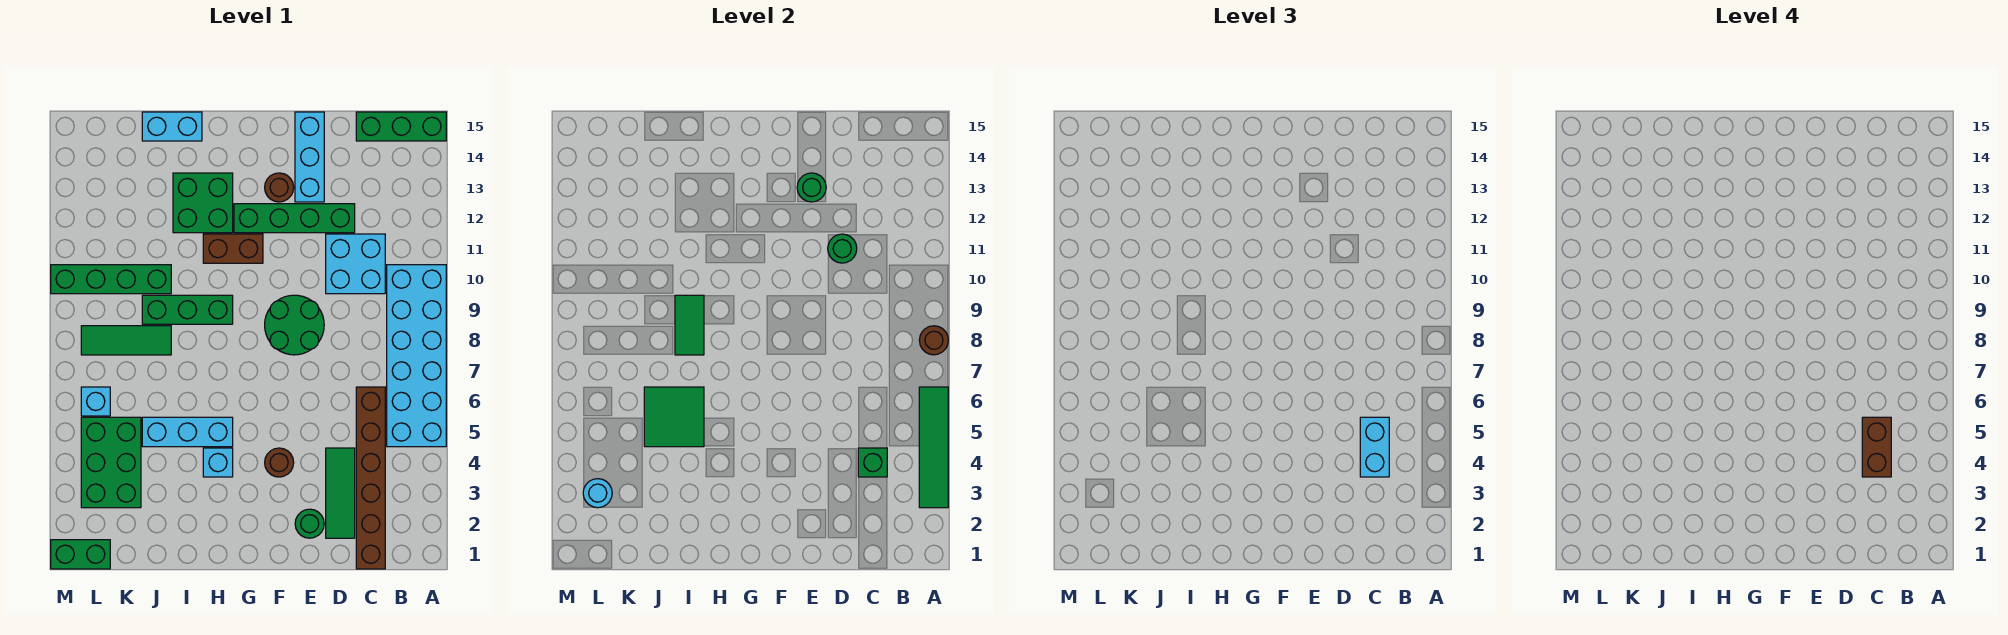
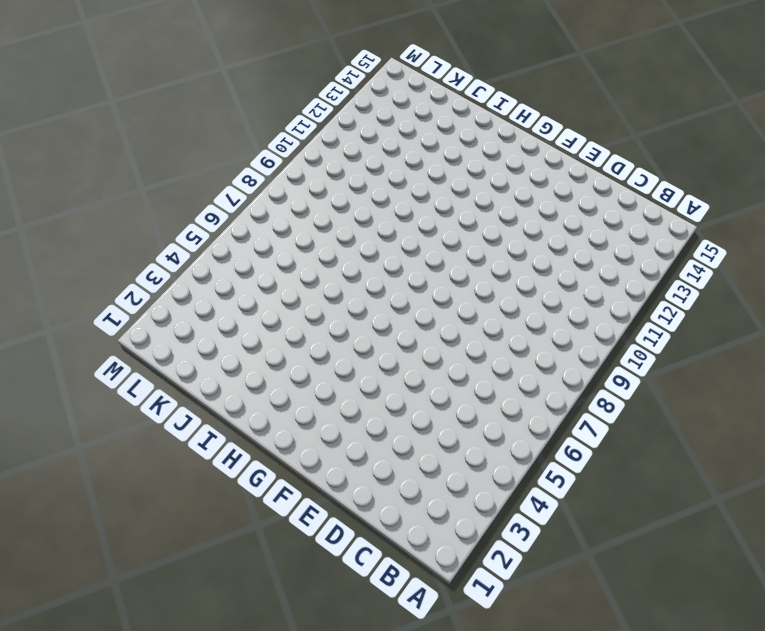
none -> cyan brick A5:B10 level 1
none -> green brick A15:C15 level 1
none -> brown brick C1:C6 level 1
none -> cyan brick C10:D11 level 1

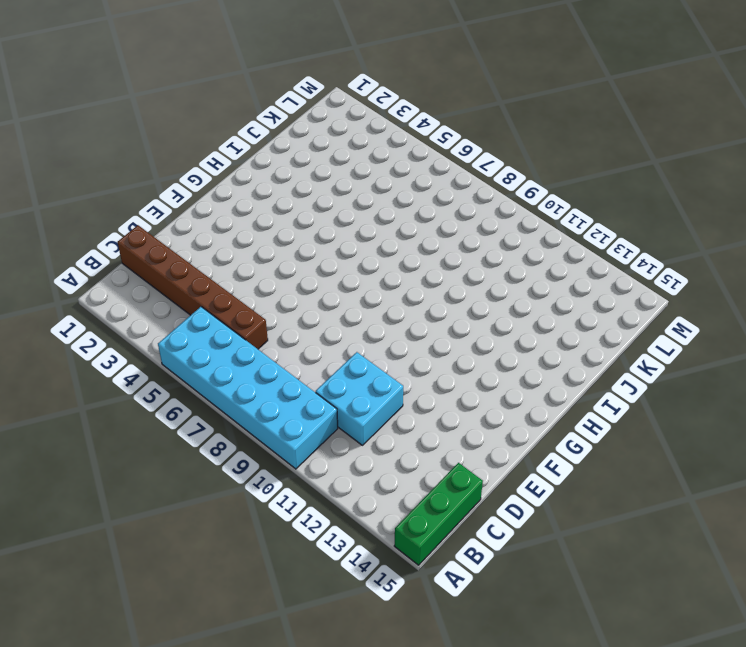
none -> green tile D2:D4 level 1
none -> green brick D12:G12 level 1
none -> green round brick E2 level 1
none -> green round brick E8:F9 level 1

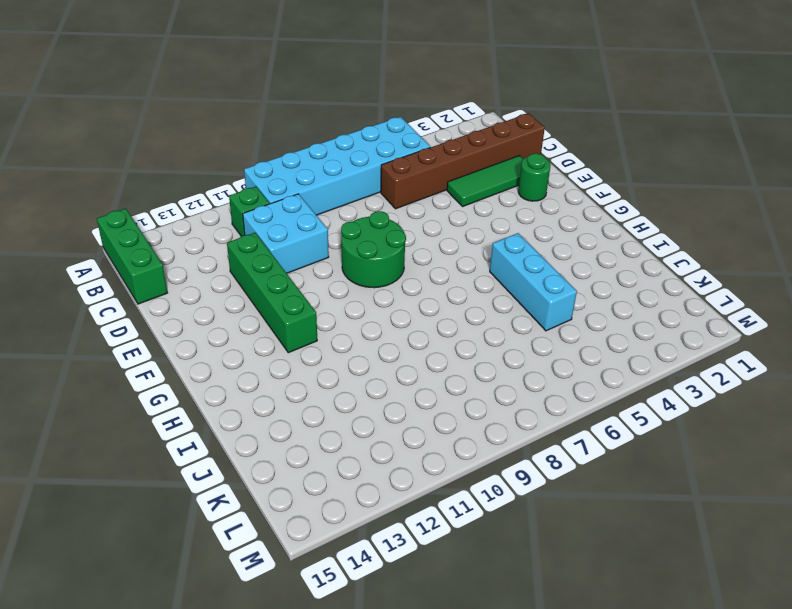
green brick B11 level 1 -> green brick C4 level 2
none -> cyan brick E13:E15 level 1
none -> brown round brick F4 level 1
none -> brown round brick F13 level 1
none -> brown brick G11:H11 level 1

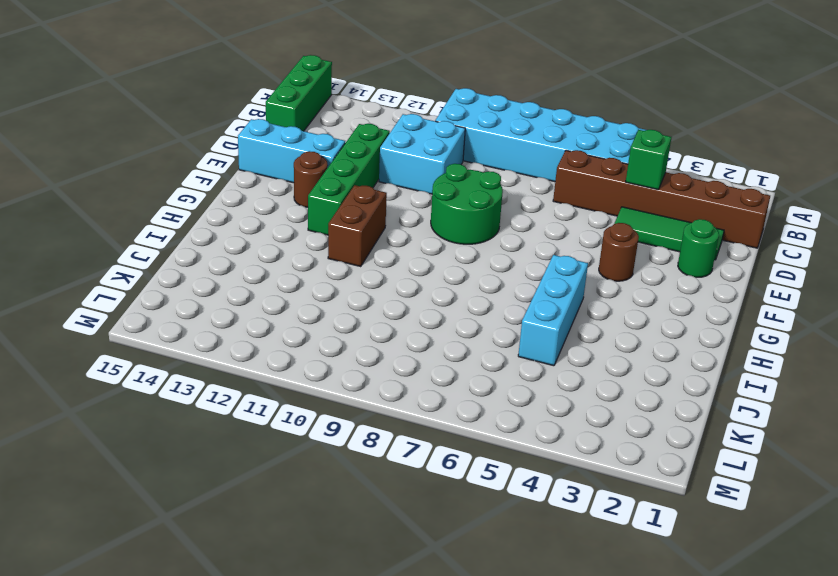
none -> cyan brick H4 level 1
none -> green brick H9:J9 level 1
none -> green brick H12:I13 level 1
none -> cyan brick I15:J15 level 1

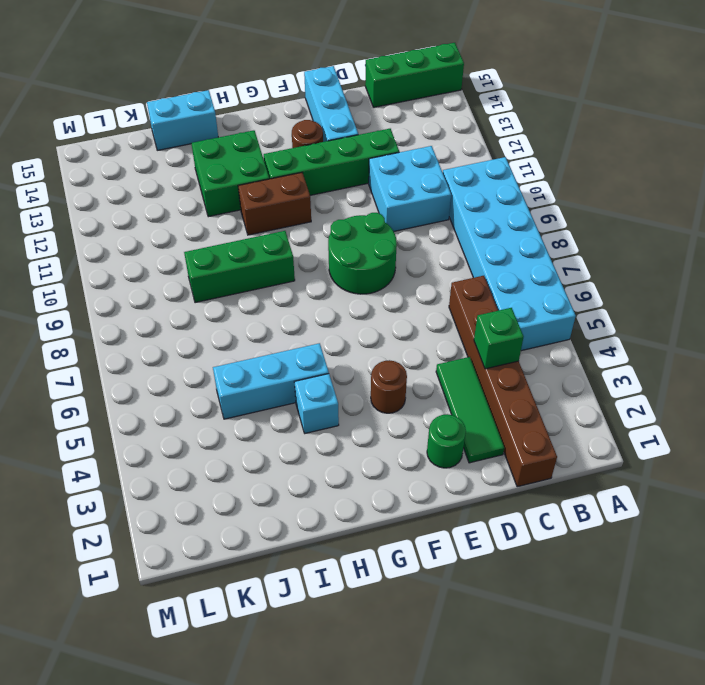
none -> green tile J8:L8 level 1
none -> green brick J10:M10 level 1
none -> green brick K3:L5 level 1
none -> green brick L1:M1 level 1

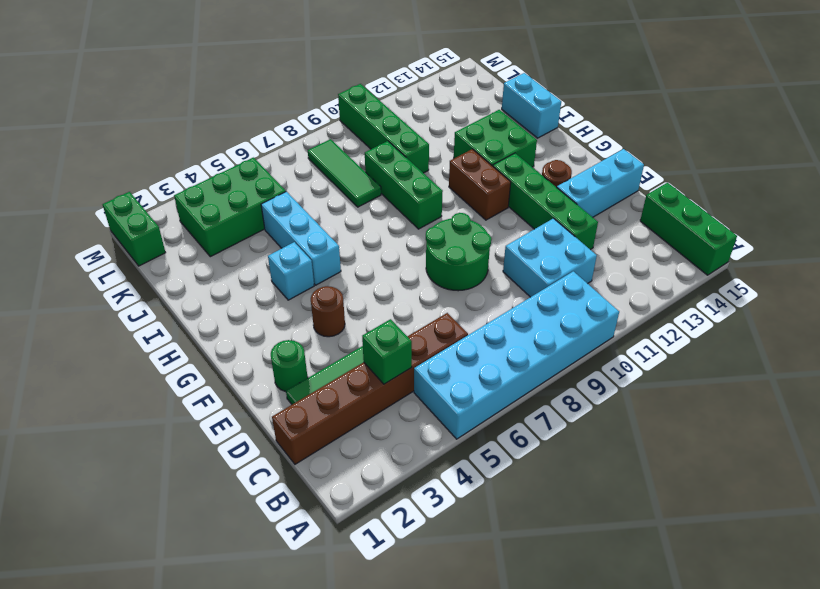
none -> cyan brick L6 level 1
none -> green tile A3:A6 level 2
none -> brown round brick A8 level 2
none -> green round brick D11 level 2

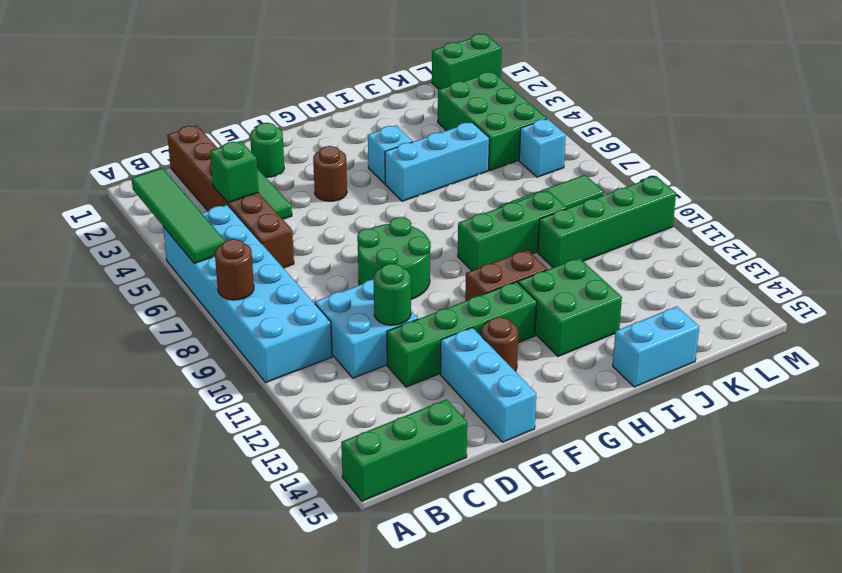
none -> green round brick E13 level 2
none -> green tile I5:J6 level 2
none -> green tile I8:I9 level 2
none -> cyan round brick L3 level 2

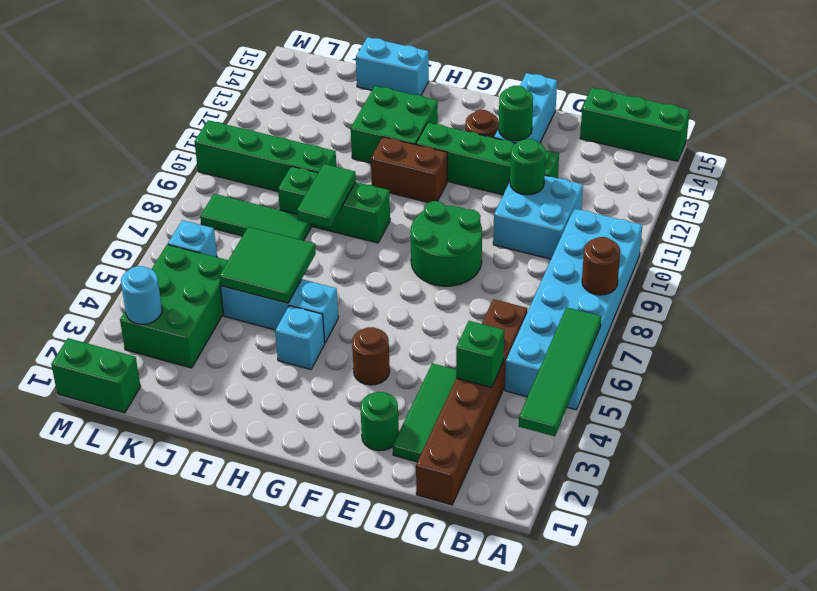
none -> cyan brick C4:C5 level 3
none -> brown brick C4:C5 level 4

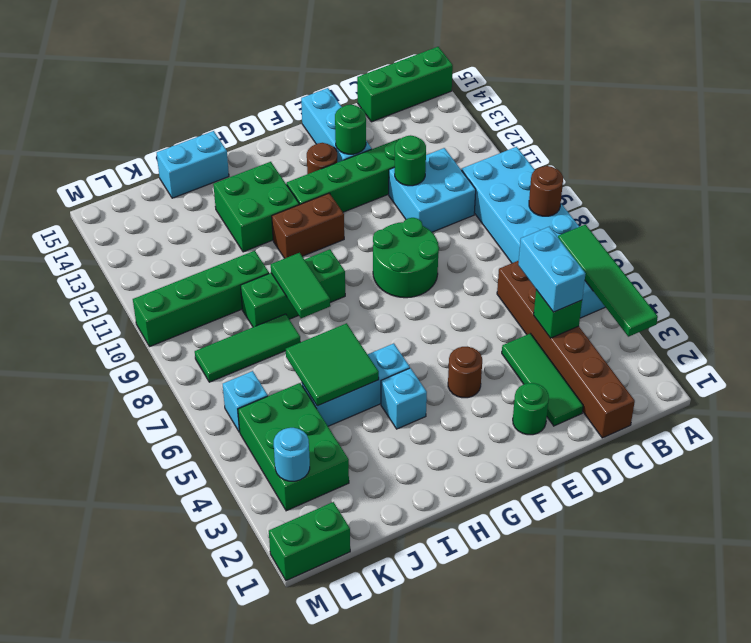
none -> brown brick C4:C5 level 4

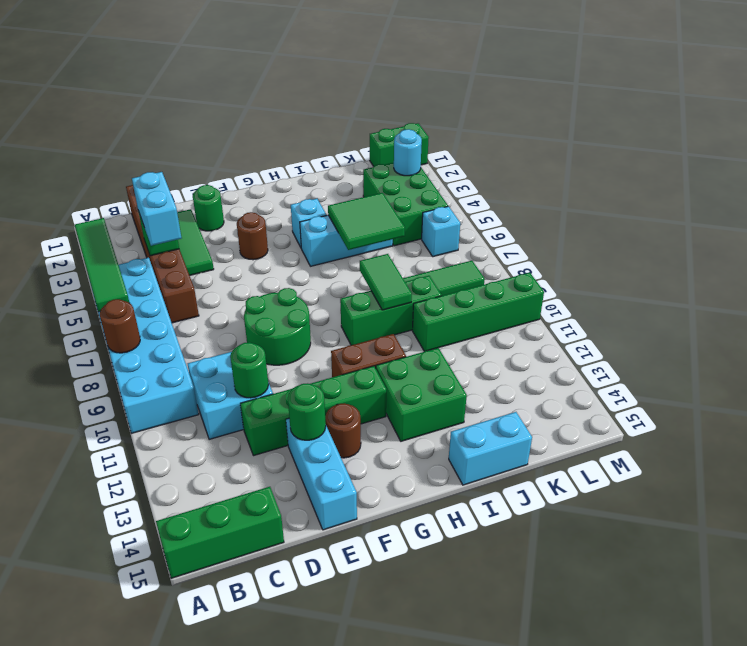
none -> brown brick C4:C5 level 4

